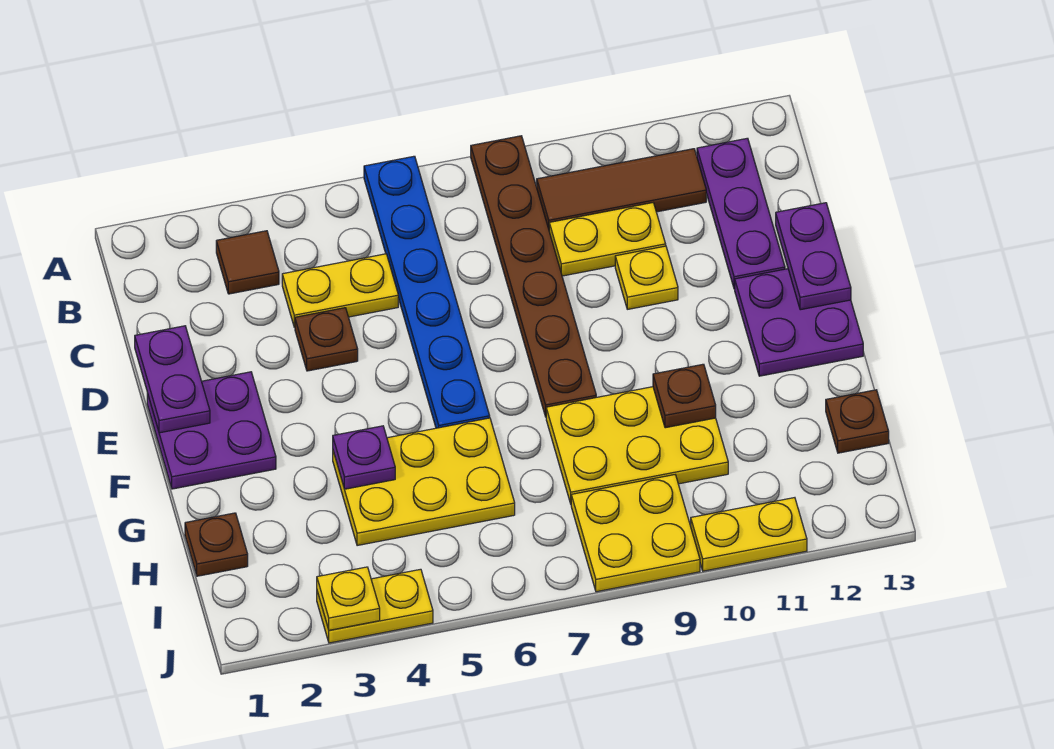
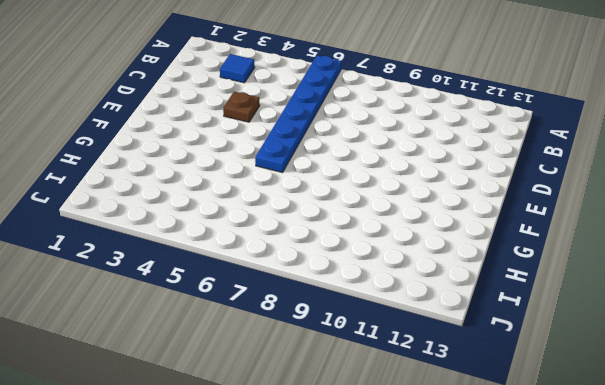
blue tile B3 level 1 -> brown tile B3 level 1
none -> brown plate A8:F8 level 1
none -> brown tile B9:B11 level 1
none -> purple plate B12:D12 level 1

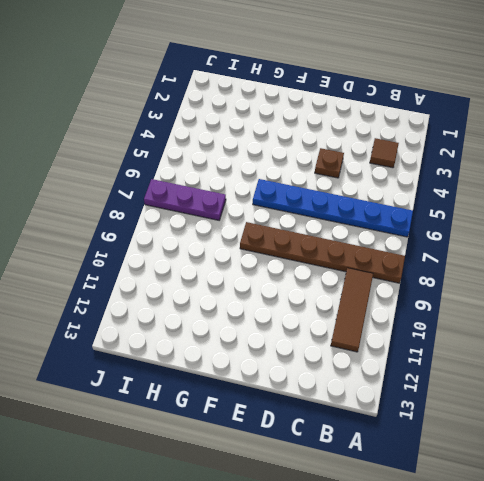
purple plate H7:J7 level 1 -> purple plate B12:D12 level 1
none -> yellow plate C4:C5 level 1
none -> yellow plate C9:C10 level 1
none -> yellow plate D10 level 1

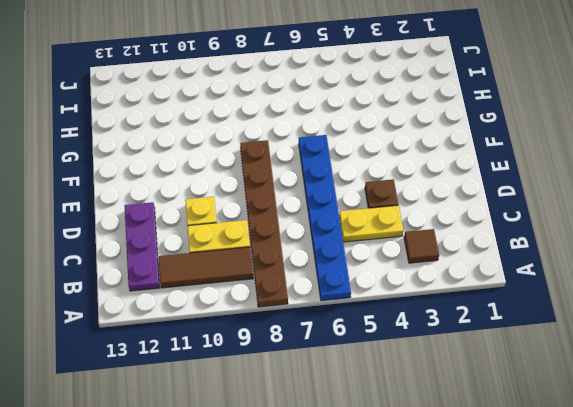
none -> purple plate E1:F2 level 1
none -> purple plate E12:F13 level 1
none -> yellow plate G4:H6 level 1

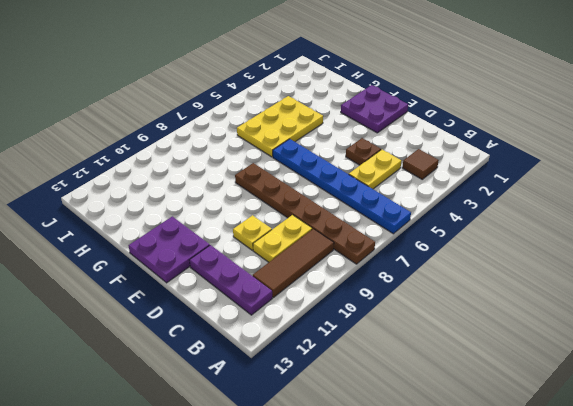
none -> yellow plate G8:H10 level 1
none -> brown plate H1 level 1
none -> brown plate H13 level 1

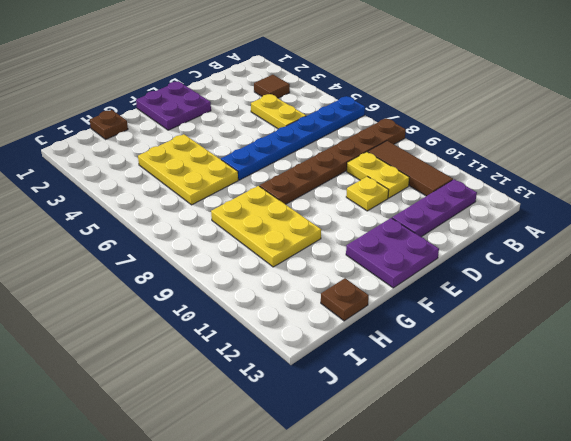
none -> brown plate D4 level 1
none -> yellow plate I8:J9 level 1
none -> yellow plate J3:J4 level 1

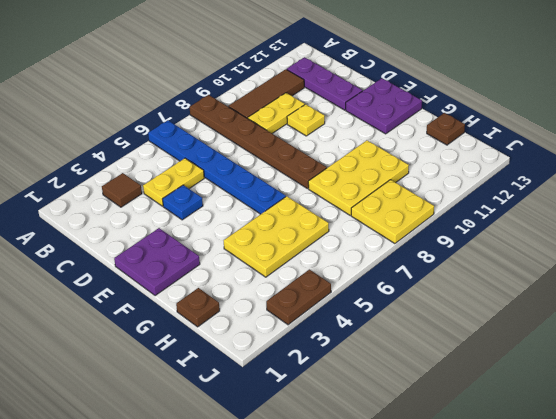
blue plate D4 level 1 -> brown plate D4 level 1
brown plate J3:J4 level 1 -> yellow plate J3:J4 level 1
none -> yellow plate J10:J11 level 1
none -> purple plate D1:E1 level 2
none -> purple plate D13:E13 level 2

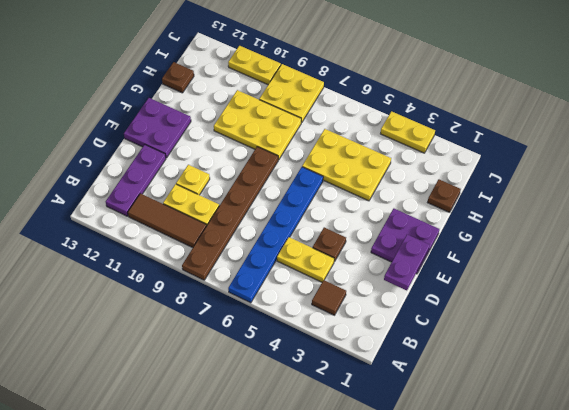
none -> purple plate D13:E13 level 2
none -> purple plate G4 level 2
none -> brown plate G10 level 2

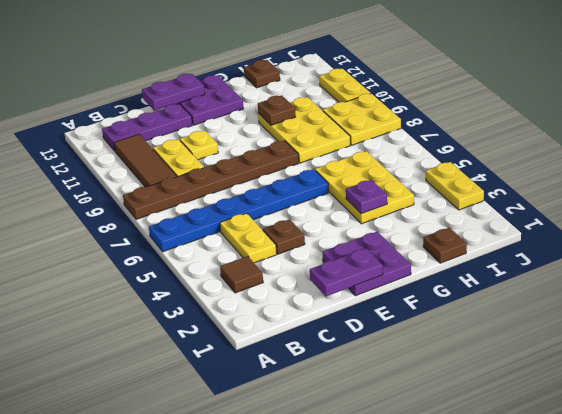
none -> yellow plate J3 level 2

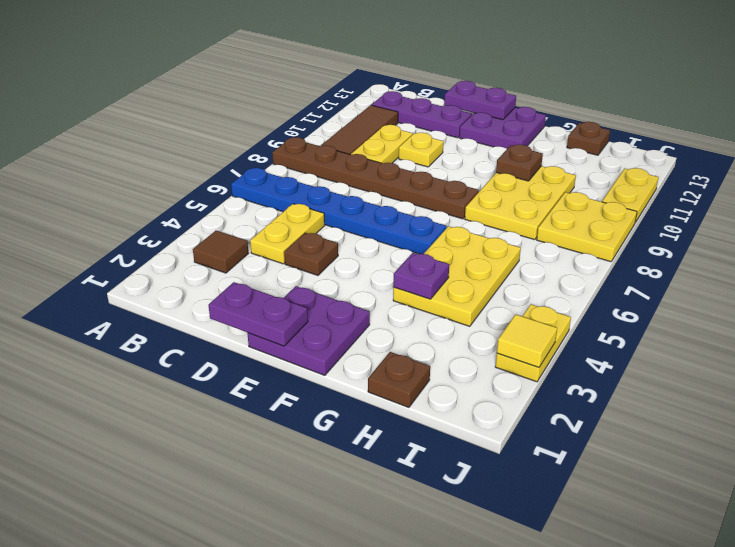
yellow tile J3 level 2 -> yellow plate J3 level 2

